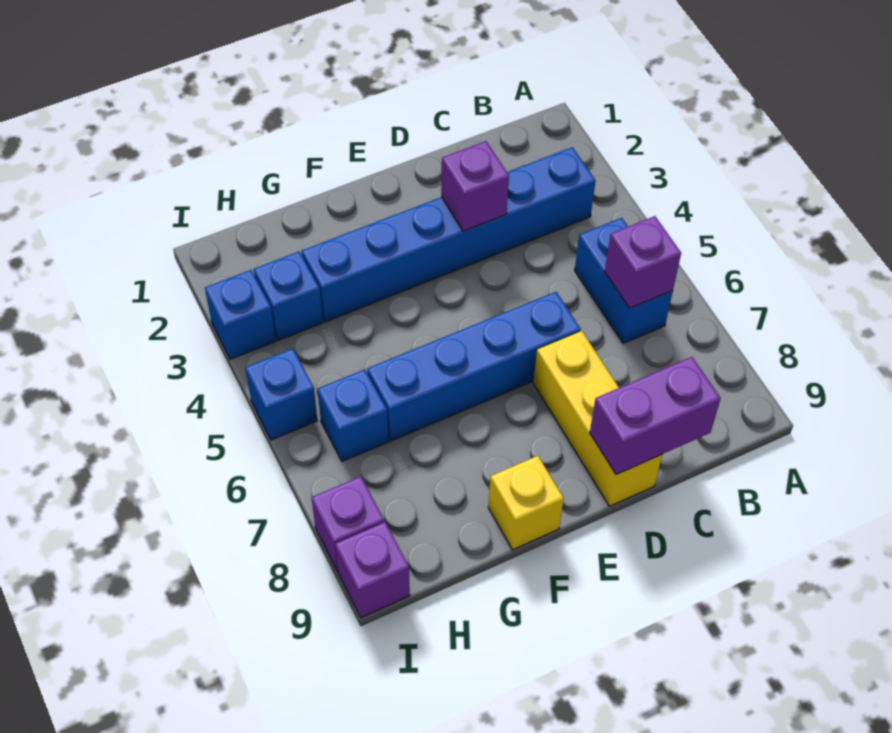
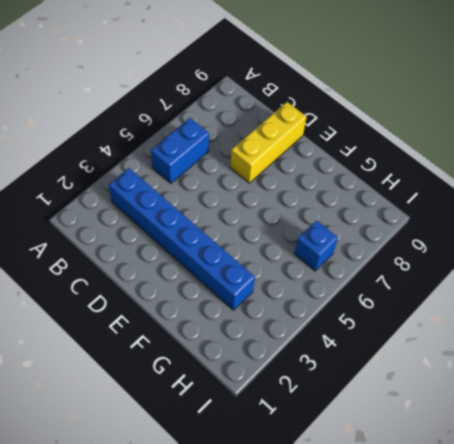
none -> blue brick D6:G6 level 1
none -> yellow brick F9 level 1
none -> blue brick H3 level 1

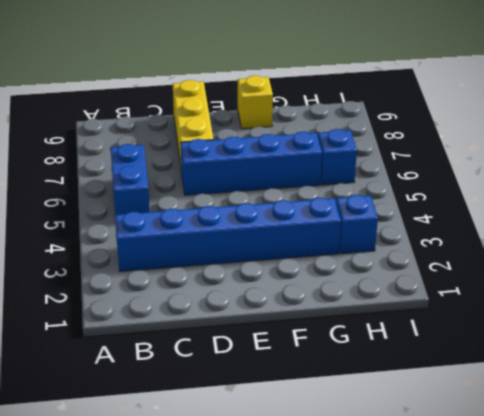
none -> blue brick I3 level 1
none -> blue brick I5 level 1
none -> purple brick I8 level 1

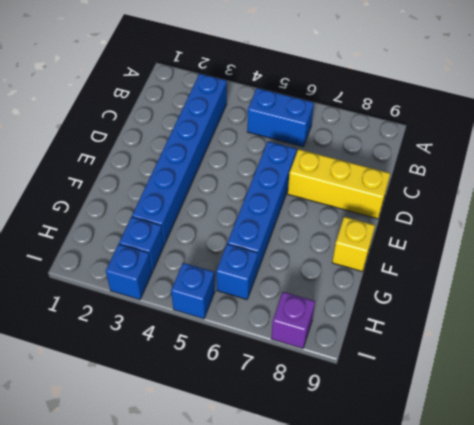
none -> purple brick I9 level 1
none -> purple brick B6 level 2
none -> purple brick C9:D9 level 2

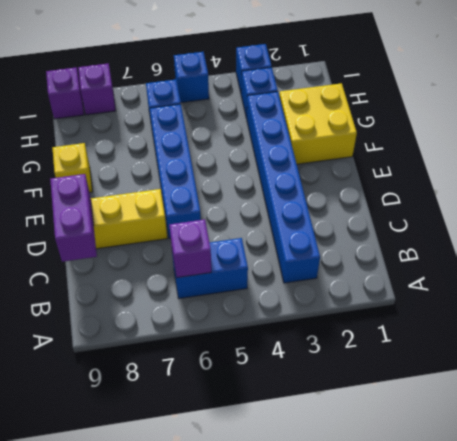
yellow brick F1:G2 level 1 -> none
none -> purple brick D3 level 2

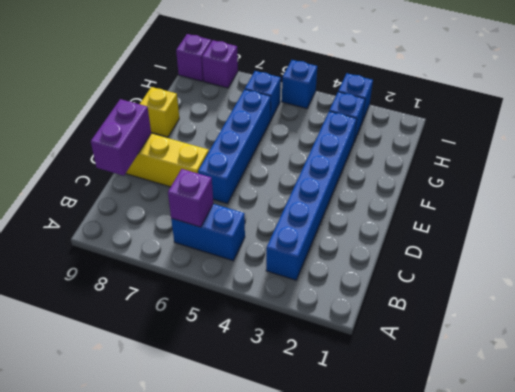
none -> purple brick D3 level 2

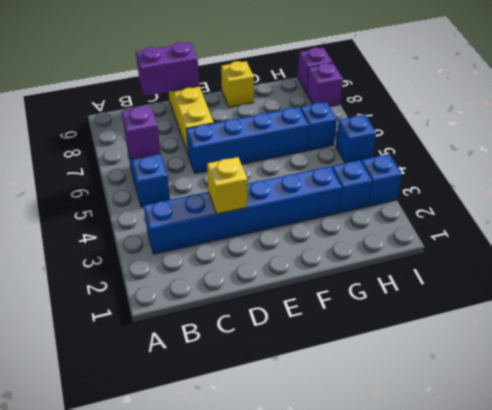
yellow brick D3 level 2 -> purple brick D3 level 2

